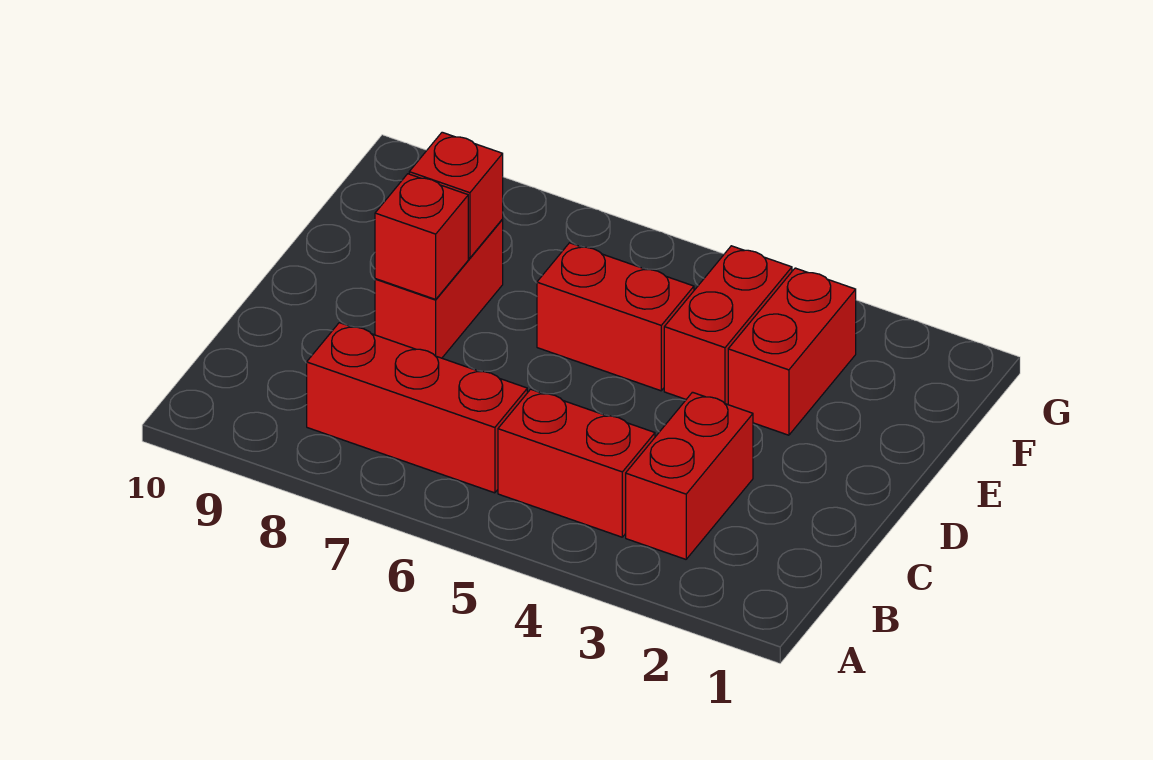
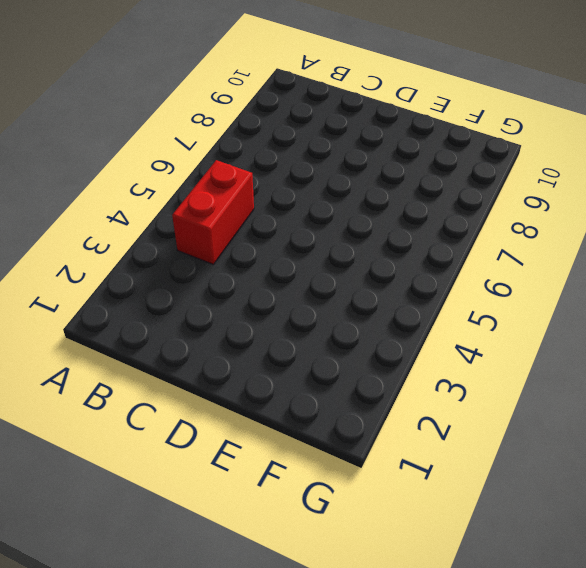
none -> red brick B3:C3 level 1
none -> red brick B6:B8 level 1

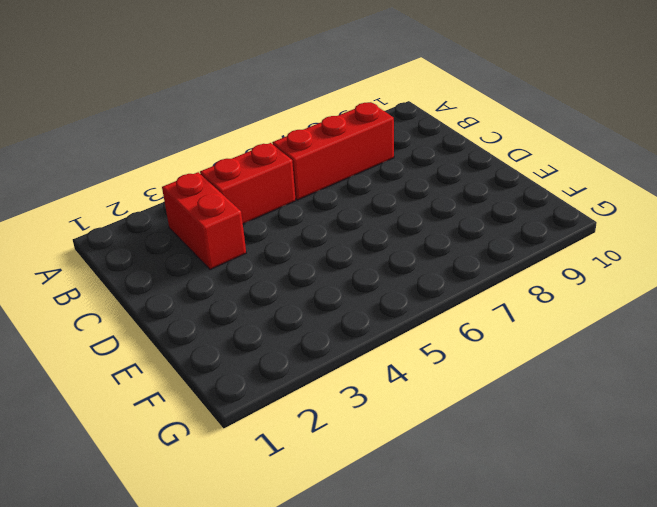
none -> red brick D8:E8 level 1
none -> red brick E3:F3 level 1

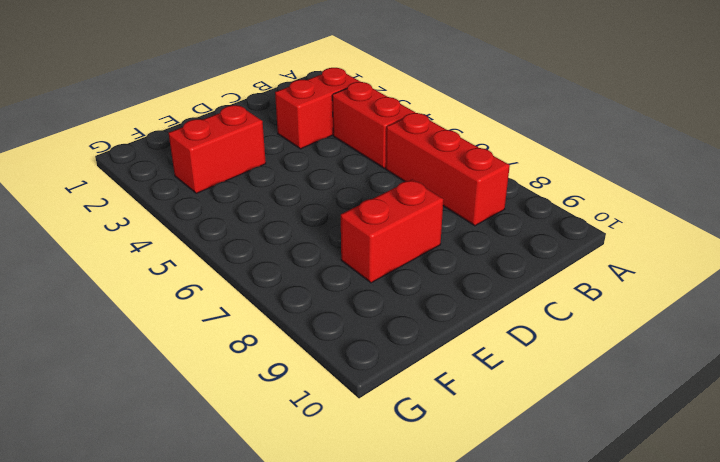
none -> red brick E4:F4 level 1
none -> red brick E5:E6 level 1

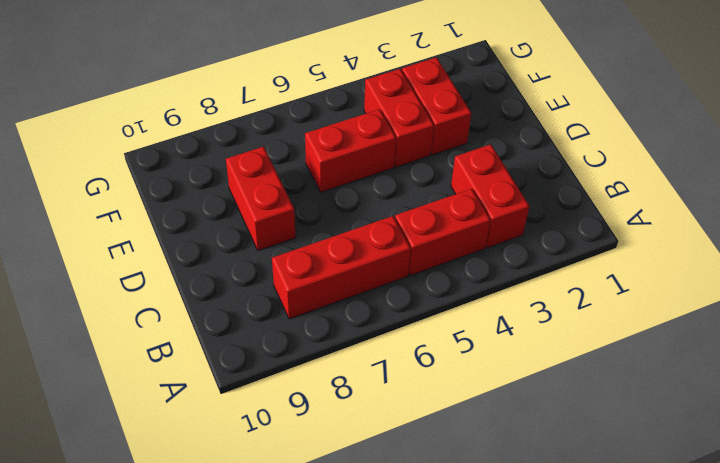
none -> red brick D8 level 2
none -> red brick E8 level 2

